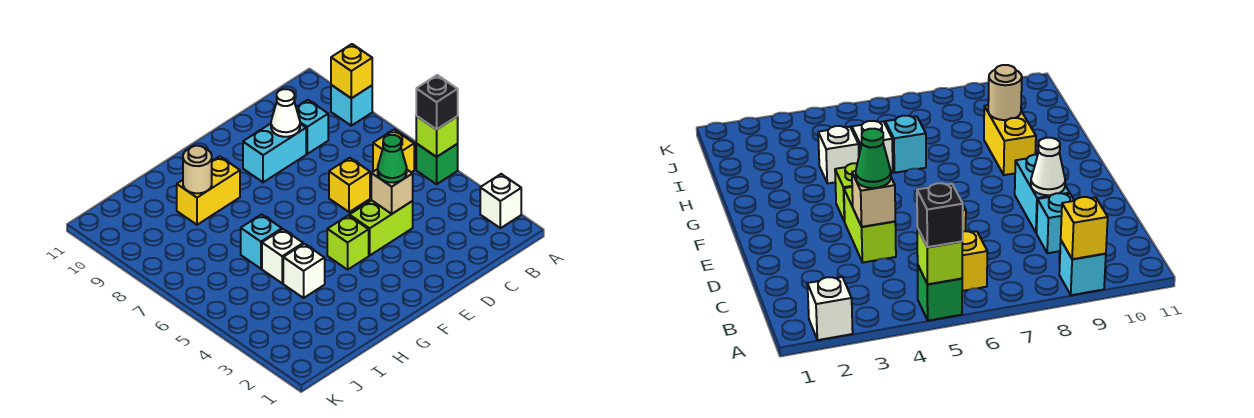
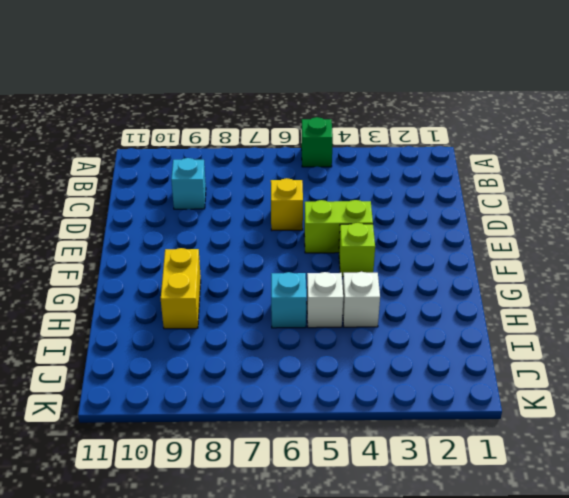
lime brick E4:E5 level 1 -> lime brick D4:E4 level 1
none -> white brick A2 level 1
none -> cyan brick A9 level 1
none -> yellow brick B6 level 1

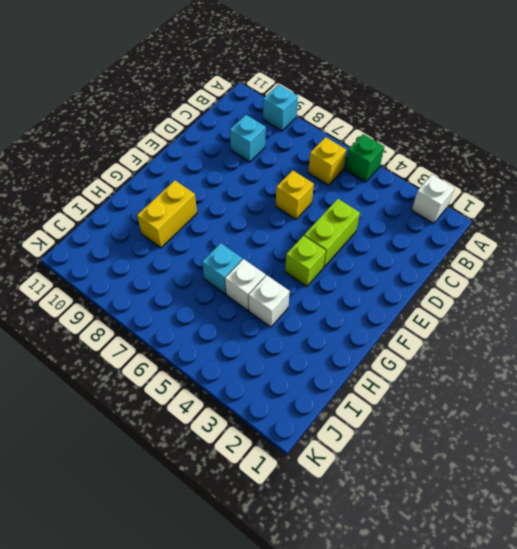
none -> cyan brick D9:E9 level 1
none -> lime brick A5 level 2
none -> yellow brick A9 level 2

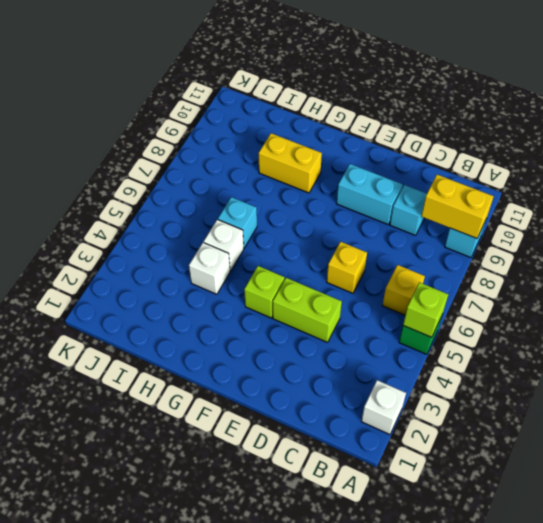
yellow brick A9:B9 level 2 -> yellow brick A9 level 2
none -> tan brick D4 level 2
none -> white cone D9 level 2
none -> tan round brick H9 level 2

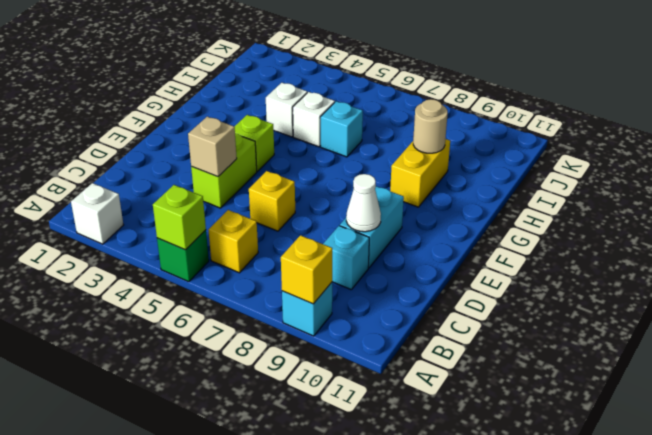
none -> black brick A5 level 3
none -> green cone D4 level 3

